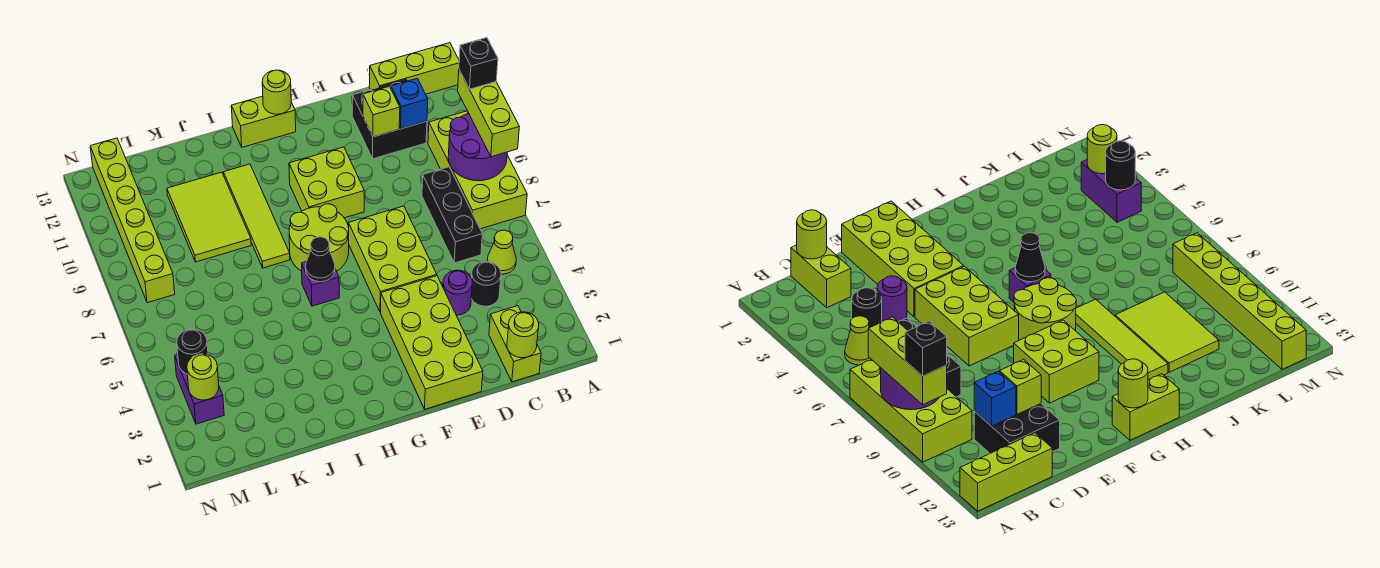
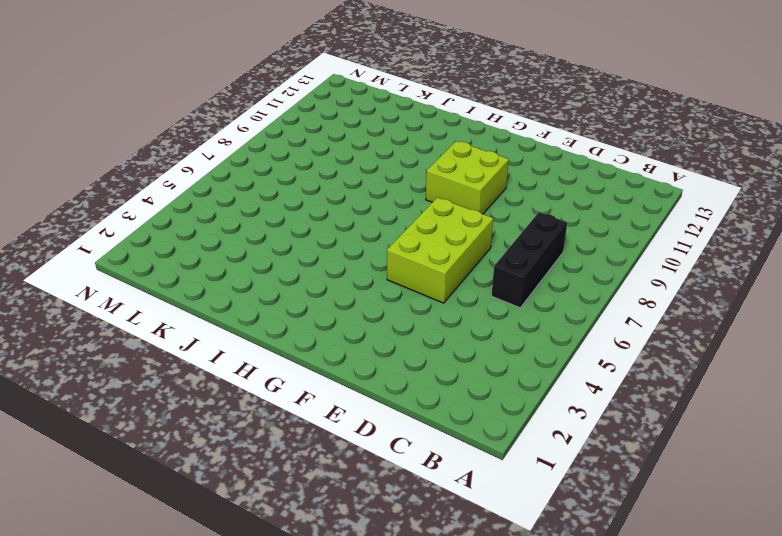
none -> lime brick A7:B10 level 1
none -> lime brick A13:C13 level 1
none -> lime cone B5 level 1

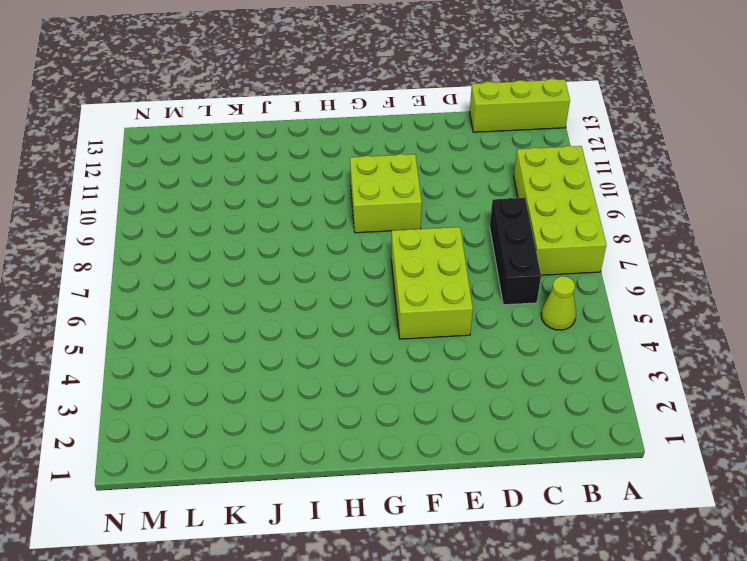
none -> lime brick C1:C2 level 1
none -> black round brick C4 level 1
none -> black brick C11:D12 level 1

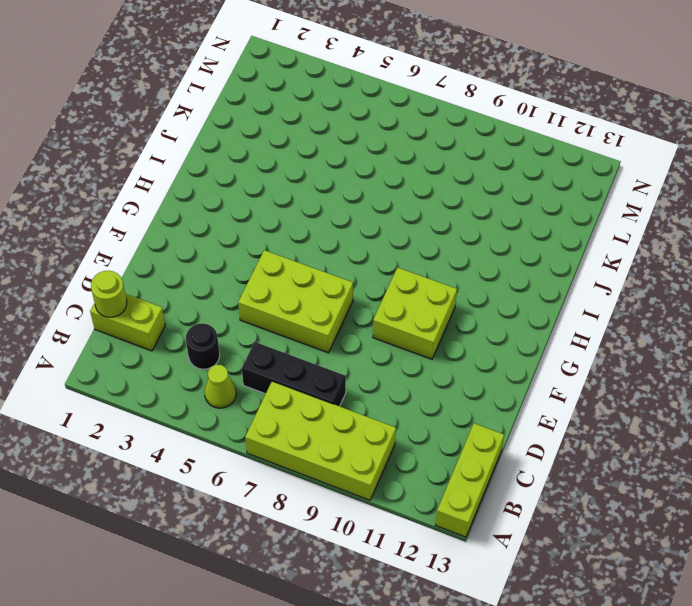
none -> black brick C11:D12 level 1
none -> purple round brick D4 level 1
none -> lime brick E1:F4 level 1

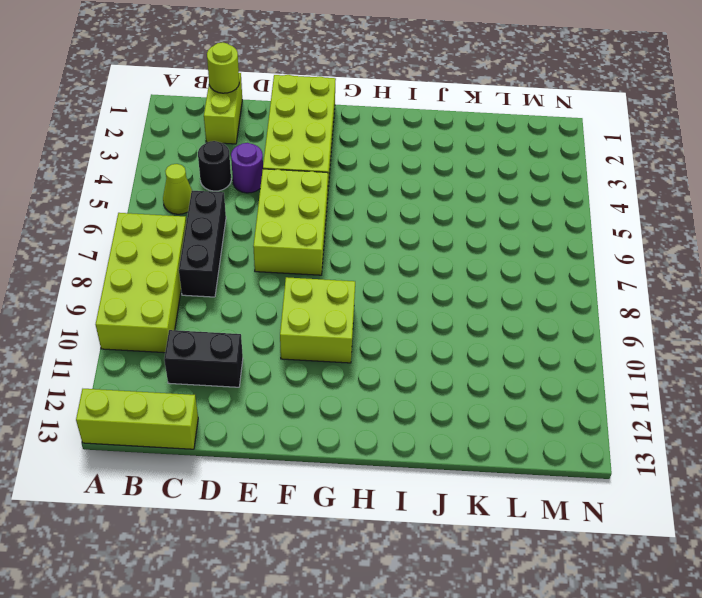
black brick C11:D11 level 1 -> black brick C11:D12 level 1
none -> lime round brick G7:H8 level 1
none -> lime brick G13:H13 level 1
none -> purple brick H6 level 1

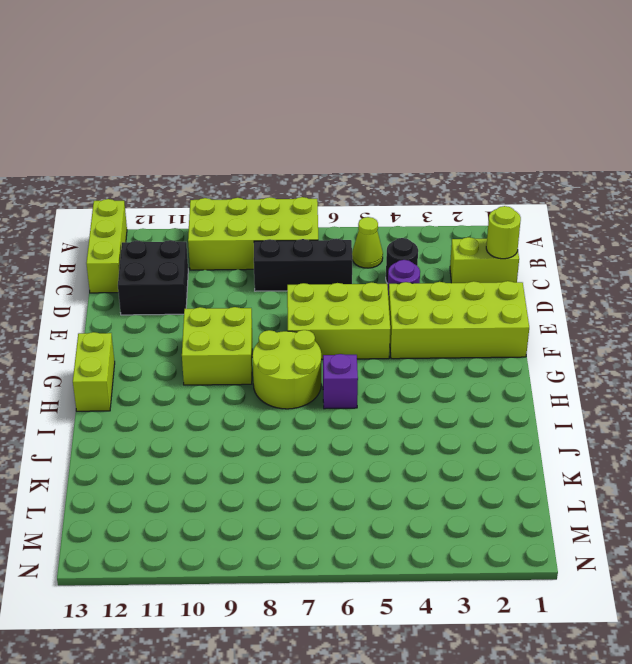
none -> lime tile I8:I11 level 1
none -> lime tile J9:K11 level 1
none -> purple brick M3:M4 level 1

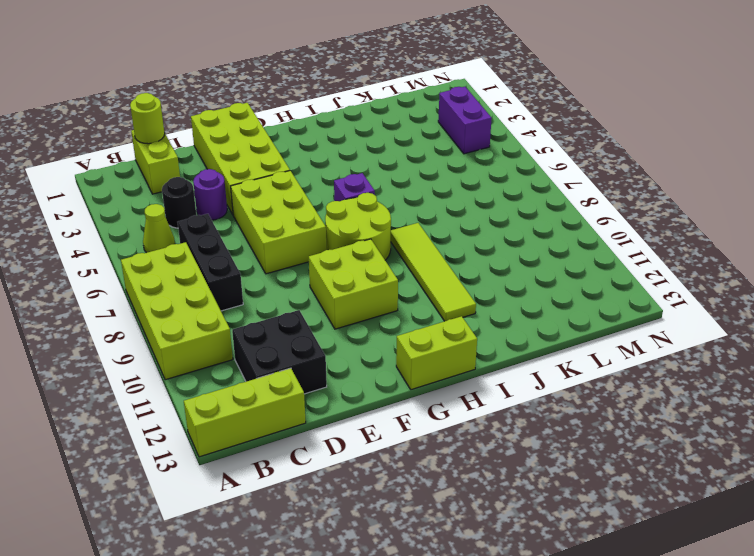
none -> lime tile J9:K11 level 1
none -> lime brick M8:M13 level 1
none -> purple round brick A8:B9 level 2

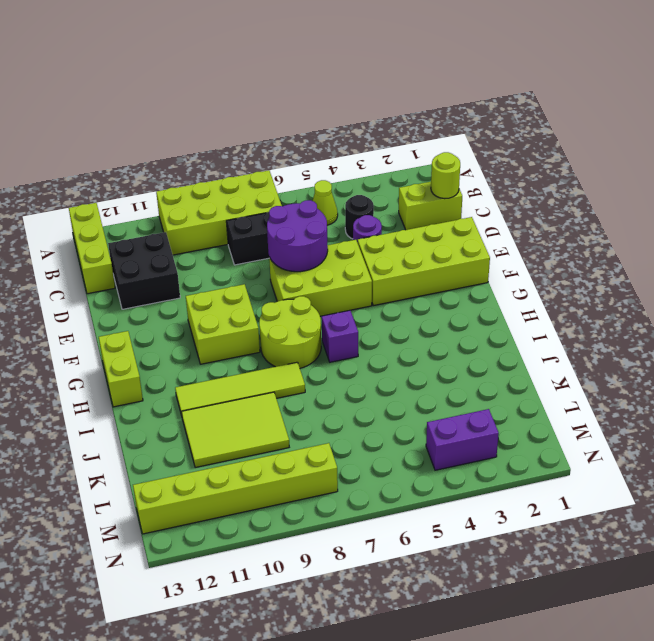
purple round brick D6:E7 level 2 -> purple round brick A8:B9 level 2
none -> blue brick C11 level 2
none -> lime brick D11 level 2
none -> lime round brick G13 level 2

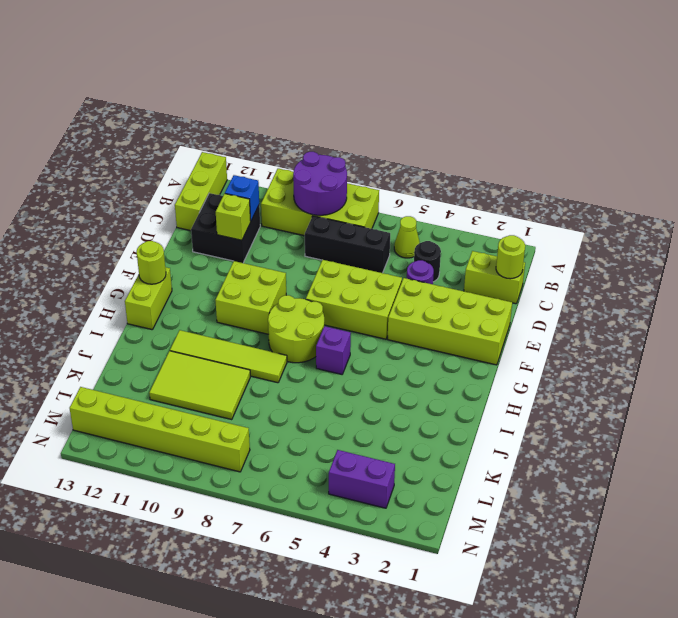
none -> black cone H6 level 2
none -> lime round brick M3 level 2
none -> black round brick M4 level 2

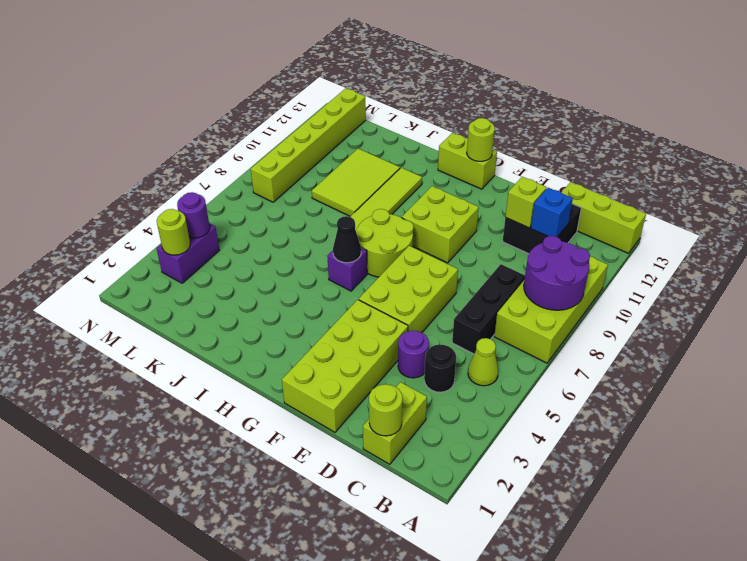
purple round brick M4 level 2 -> black round brick M4 level 2
none -> lime brick A8:A10 level 3
none -> black brick A10 level 4

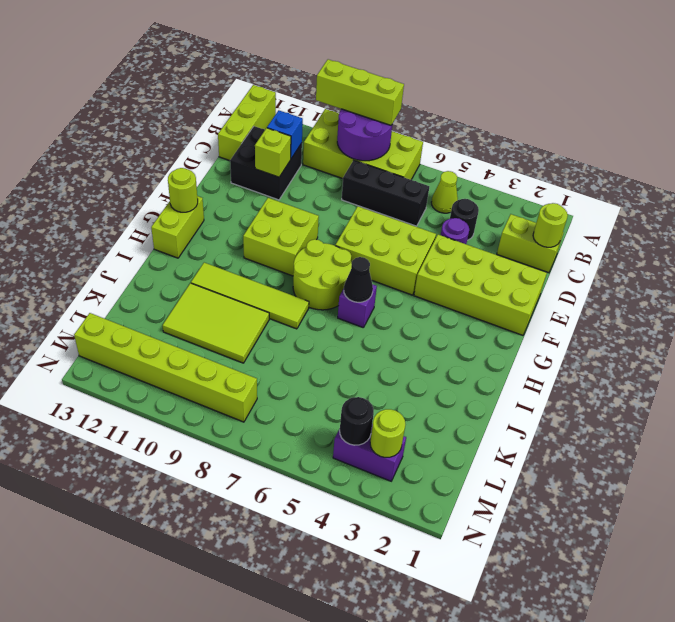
none -> black brick A10 level 4

